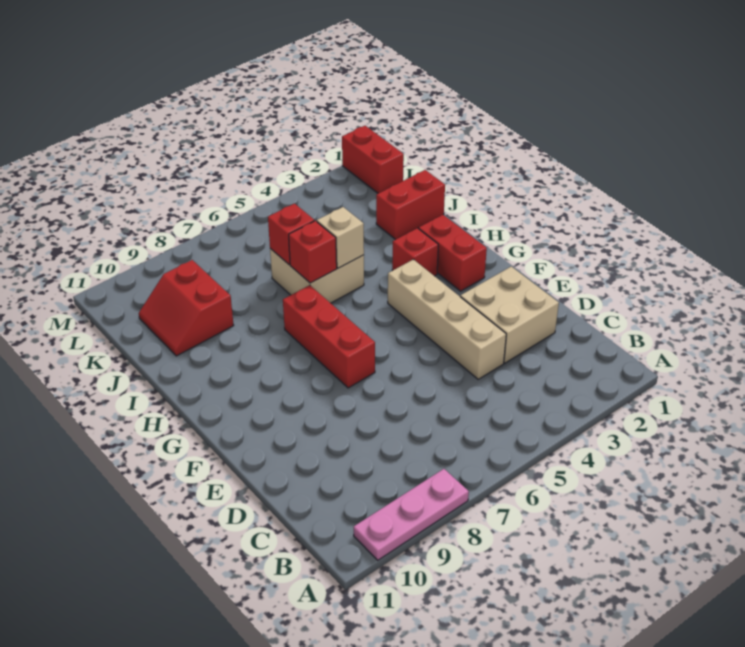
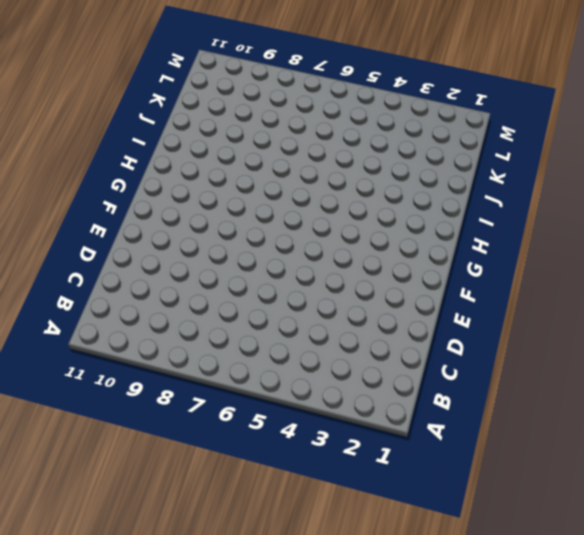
none -> pink plate A8:A10 level 1
none -> tan brick D2:E3 level 1
none -> tan brick D4:G4 level 1

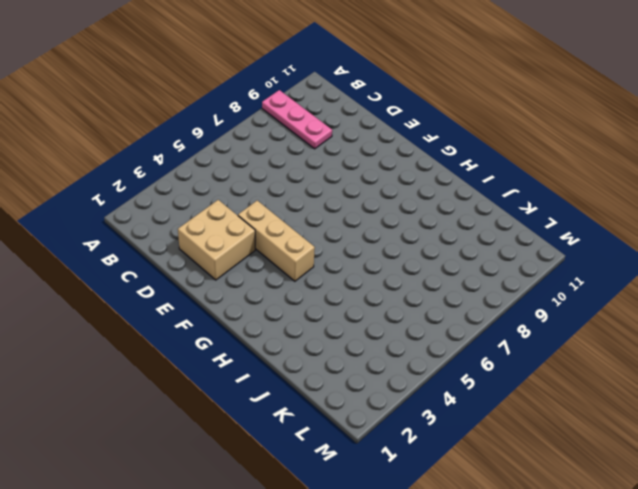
pink plate A9:C9 level 1 -> pink plate A8:A10 level 1
tan brick E4:G4 level 1 -> tan brick D4:G4 level 1
none -> red brick F7:H7 level 1
none -> red brick G2:H2 level 1
none -> red brick H3 level 1

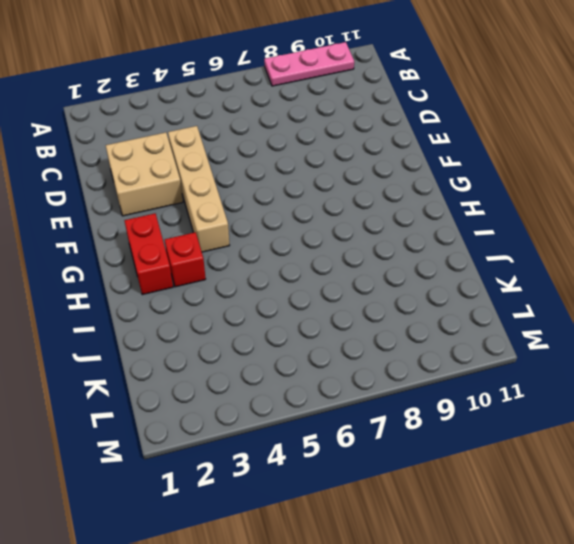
none -> red brick F7:H7 level 1
none -> tan brick I5:J6 level 1
none -> red brick J1:J2 level 1

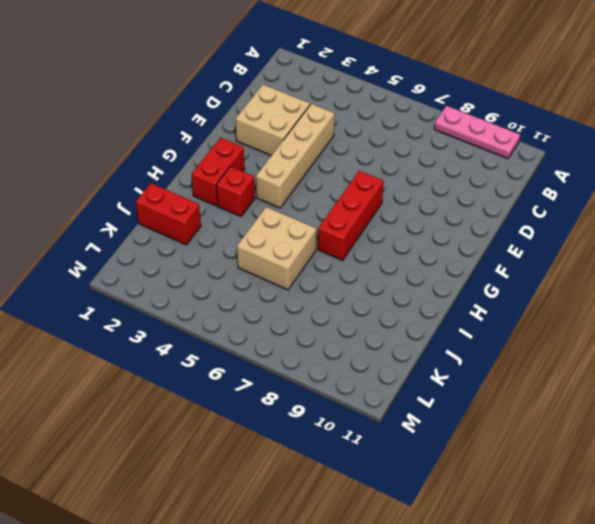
none -> red slope J9:K10 level 1 top 9
none -> red brick L1:M1 level 1
none -> tan brick I5 level 2

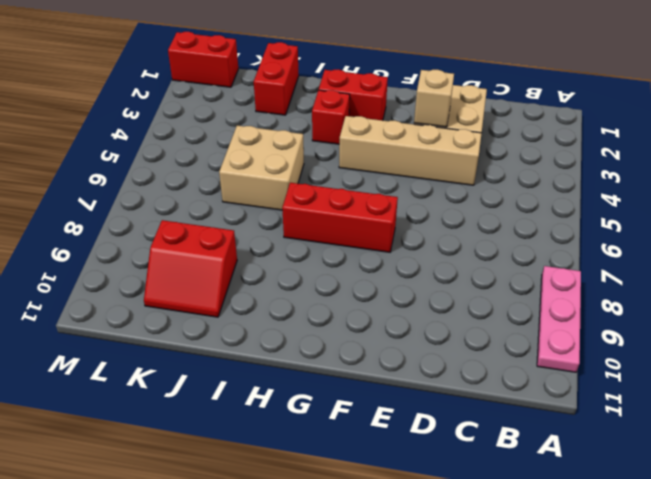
tan brick E3 level 2 -> tan brick I5 level 2
none -> red brick I6 level 2
none -> red brick J6 level 2

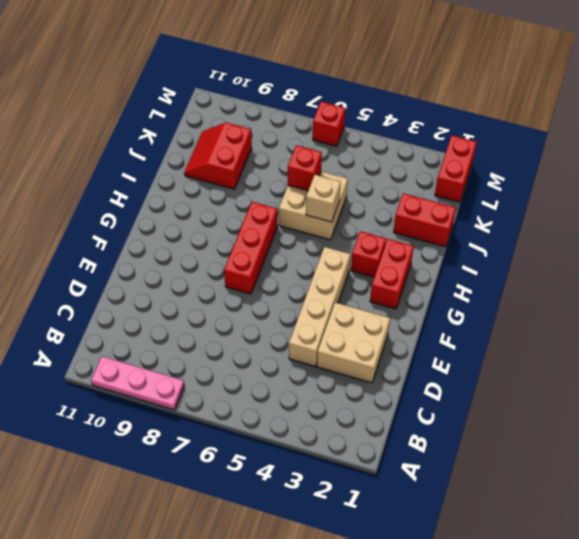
red brick M6 level 1 -> red brick I6 level 2

